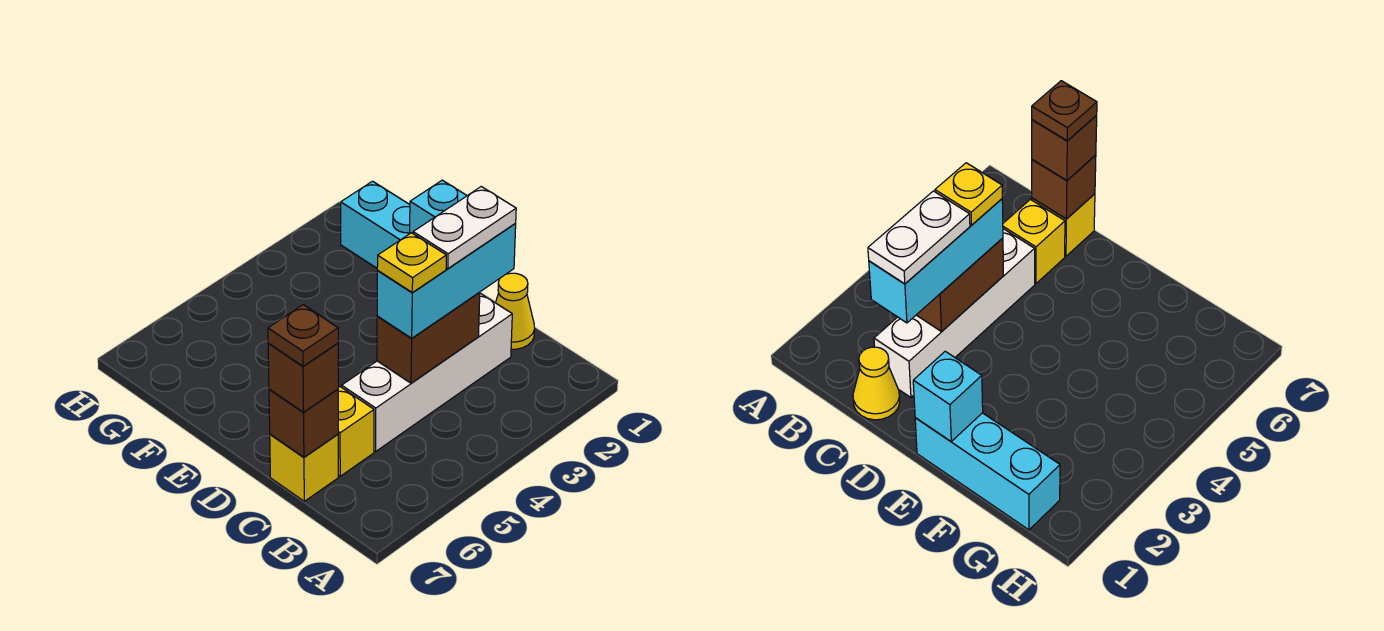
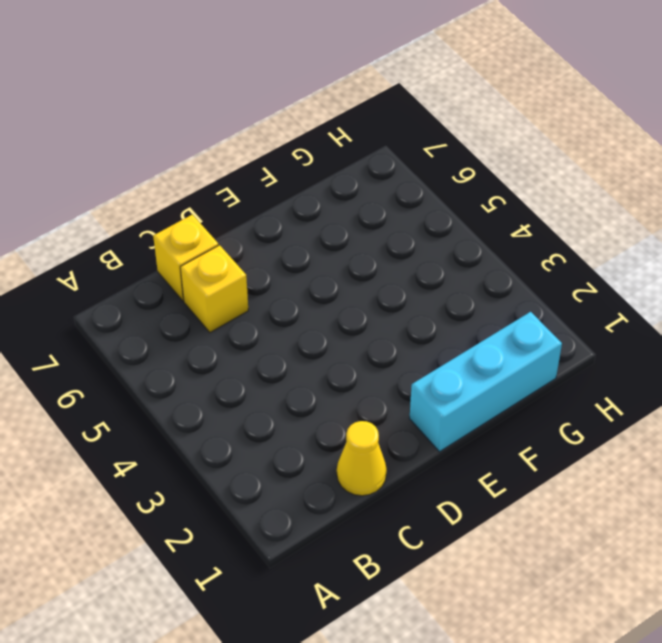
none -> white brick C2:C5 level 1
none -> brown brick C3:C4 level 2
none -> brown brick C7 level 2

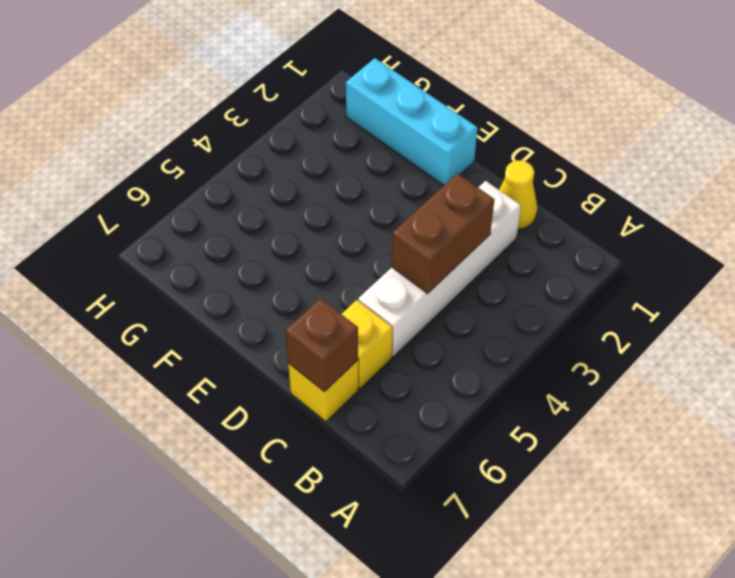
none -> cyan brick E1 level 2
none -> cyan brick C2:C4 level 3
none -> brown brick C7 level 3

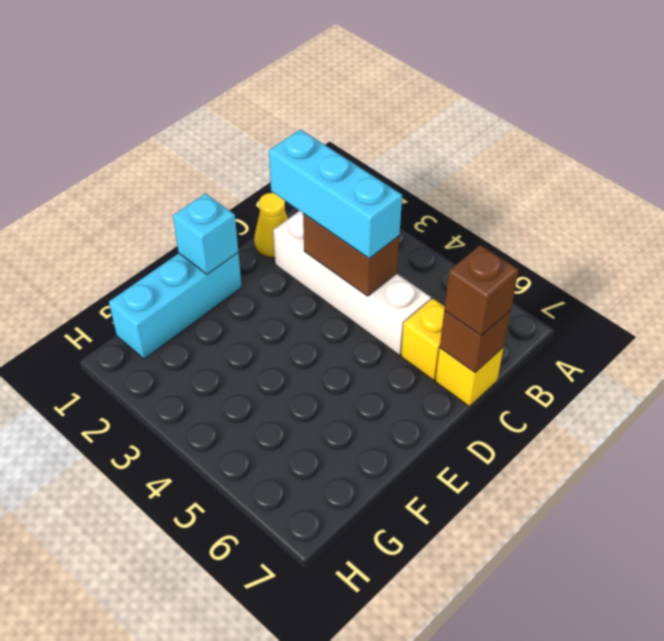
none -> white plate C2:C3 level 4
none -> yellow plate C4 level 4
none -> brown plate C7 level 4

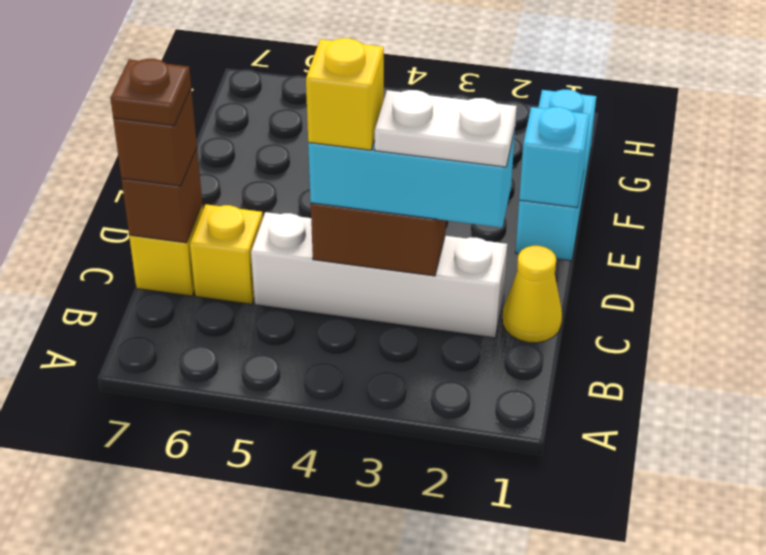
yellow brick C4 level 4 -> yellow plate C4 level 4

